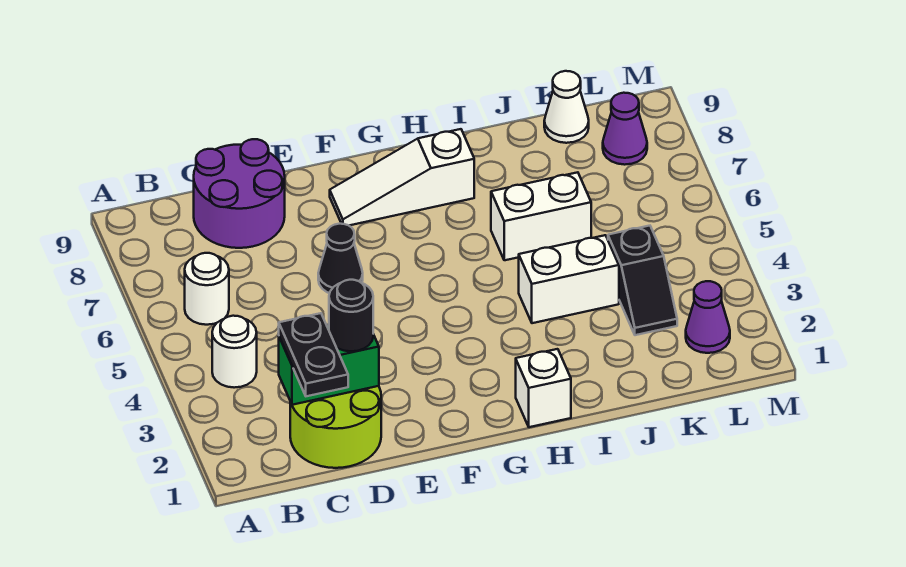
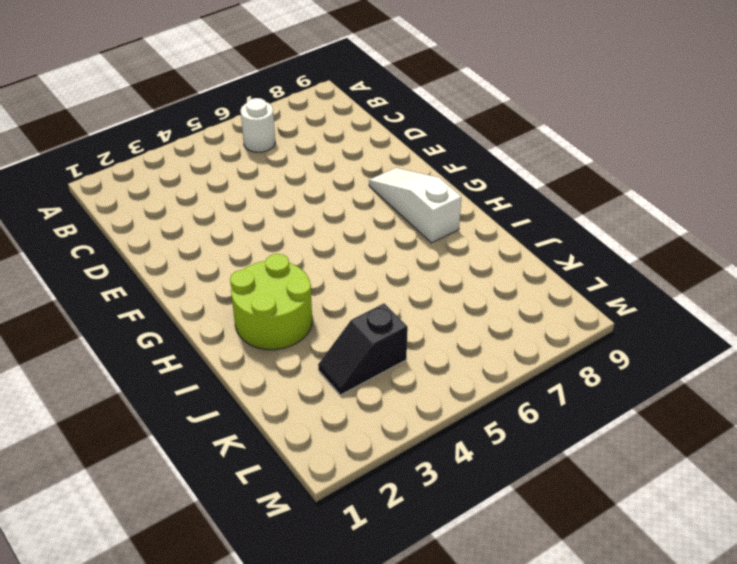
lime round brick H2:I3 level 1 -> lime round brick C1:D2 level 1
none -> white round brick B4 level 1
none -> purple round brick C8:D9 level 1
none -> black cone E6 level 1

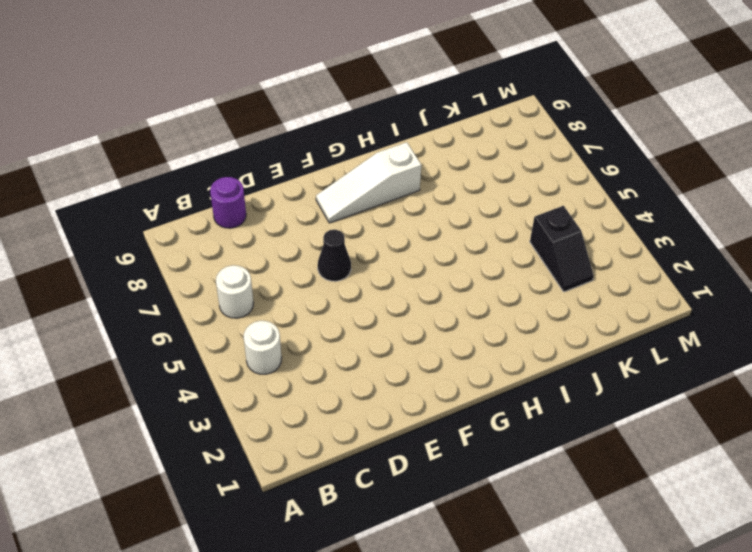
purple round brick C9 level 1 -> purple round brick C8:D9 level 1
none -> lime round brick C1:D2 level 1
none -> white brick H1 level 1
none -> white brick I4:J4 level 1

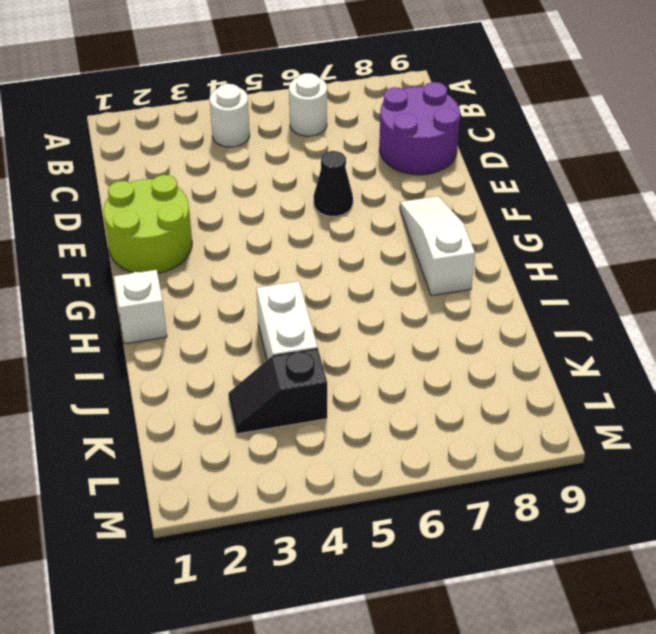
lime round brick E1:F2 level 1 -> lime round brick C1:D2 level 1
none -> white brick I6:J6 level 1
none -> white cone K9 level 1
none -> purple cone L2 level 1

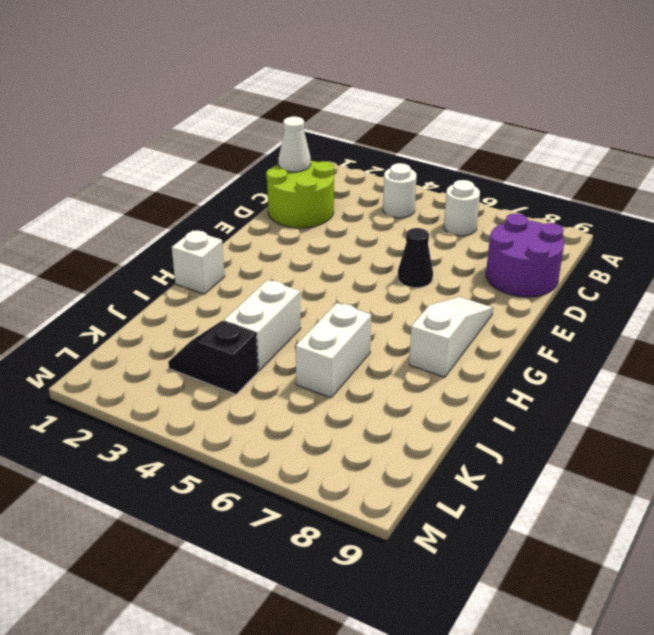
white cone C1 level 2 -> white cone K9 level 1
none -> purple cone L2 level 1
none -> purple cone L8 level 1
none -> green brick C2:D2 level 2

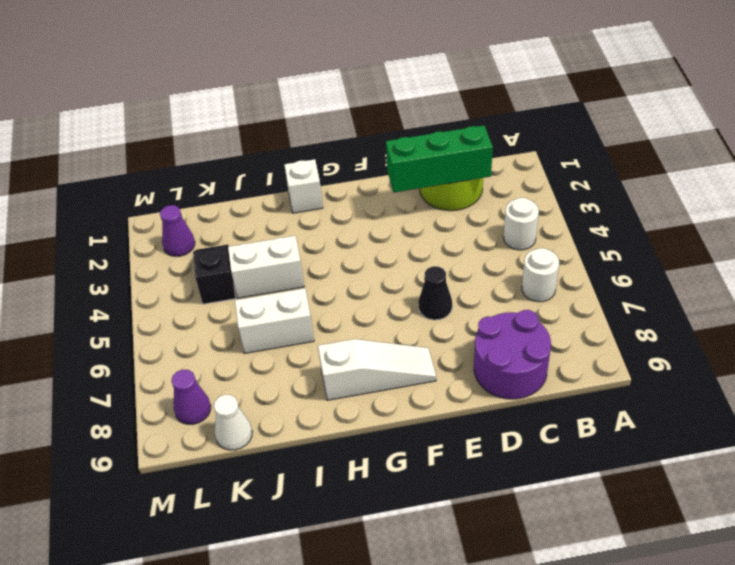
green brick C2:E2 level 2 -> green brick C2:D2 level 2
none -> black plate C1:C2 level 3
none -> black round brick D2 level 3

